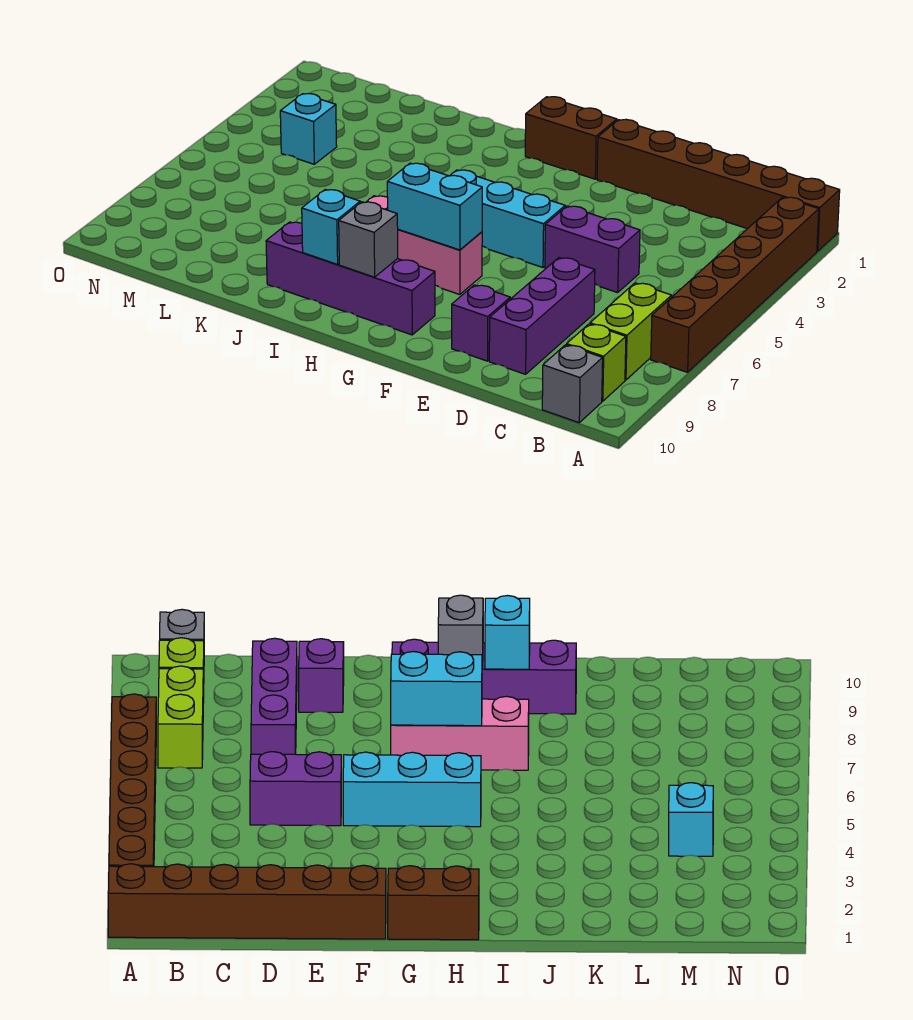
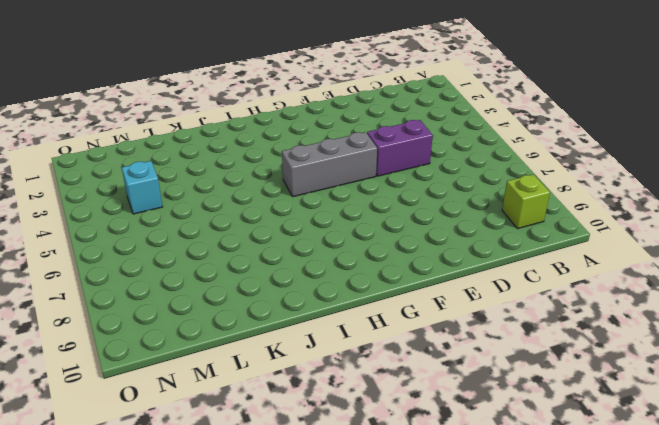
grey brick F5:H5 level 1 -> cyan brick F5:H5 level 1
none -> brown brick A1:F1 level 1
none -> brown brick A2:A7 level 1
none -> lime brick B7:B8 level 1

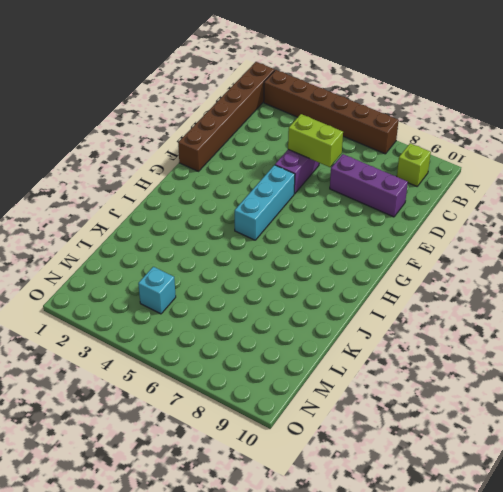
lime brick D5:D6 level 2 -> lime brick B7:B8 level 1
none -> grey brick B10 level 1
none -> purple brick E9 level 1
none -> brown brick G1:H1 level 1

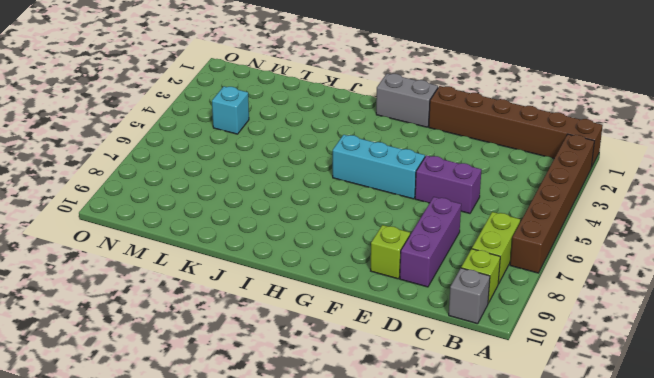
lime brick E9 level 1 -> purple brick E9 level 1
grey brick G1:H1 level 1 -> brown brick G1:H1 level 1
none -> pink brick G7:I7 level 1
none -> purple brick G9:J9 level 1
none -> cyan brick G7:H7 level 2

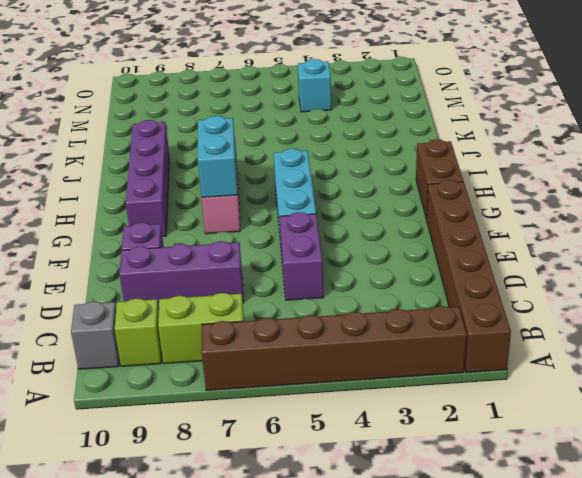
none -> grey brick H9 level 2
none -> cyan brick I9 level 2

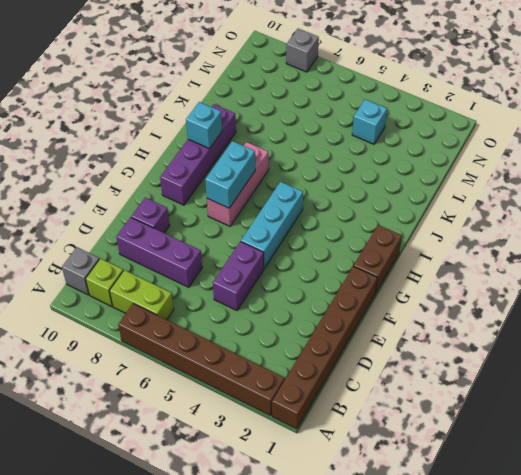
grey brick O8 level 1 -> grey brick H9 level 2

